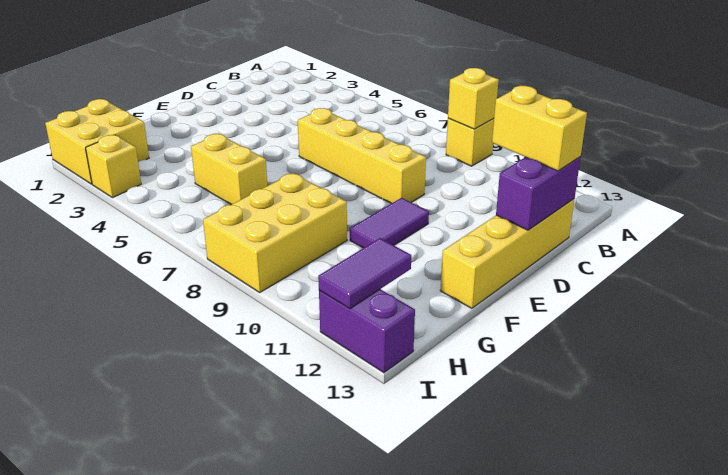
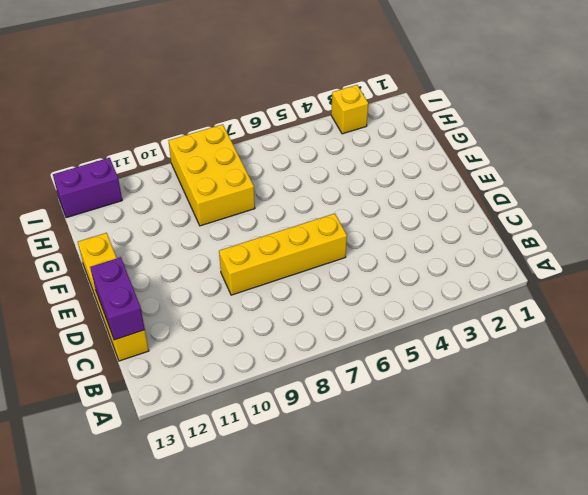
none -> yellow brick A9 level 1
none -> purple tile E10:F10 level 1
none -> yellow brick G5:G6 level 1

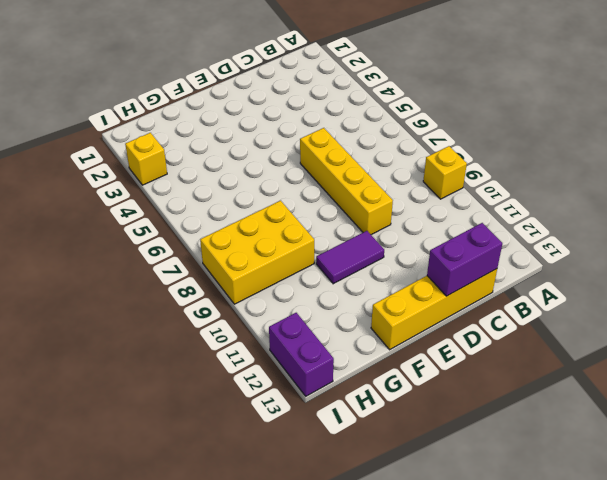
none -> yellow brick G5:G6 level 1
none -> yellow brick H1:I2 level 1
none -> yellow brick A9 level 2

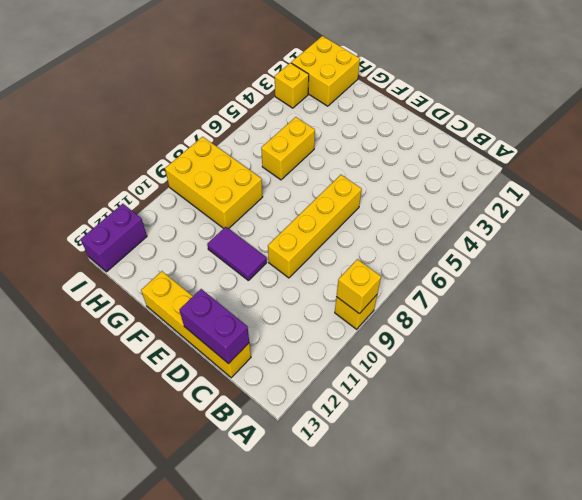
none -> purple tile H12:I12 level 2
none -> yellow brick C12:C13 level 3

